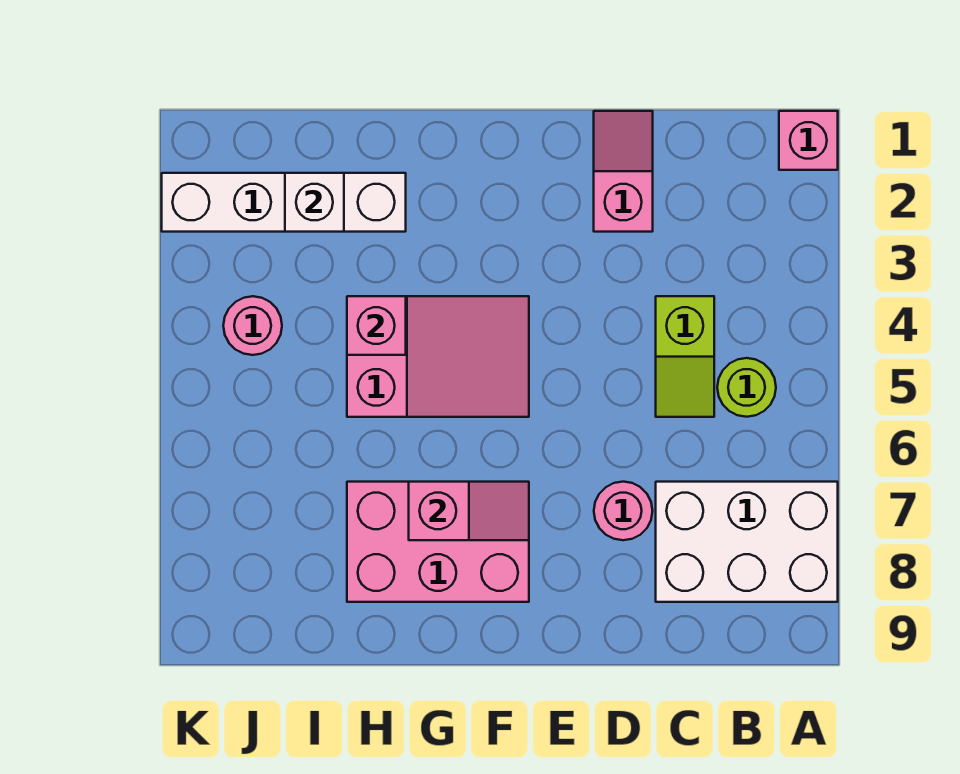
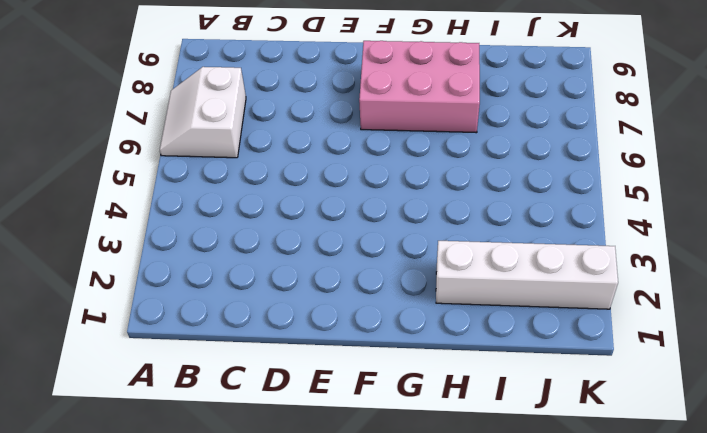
white slope A6:B7 level 1 top B -> white brick A7:C8 level 1
none -> pink brick A1 level 1
none -> lime round brick B5 level 1
none -> lime slope C4:C5 level 1 top 4

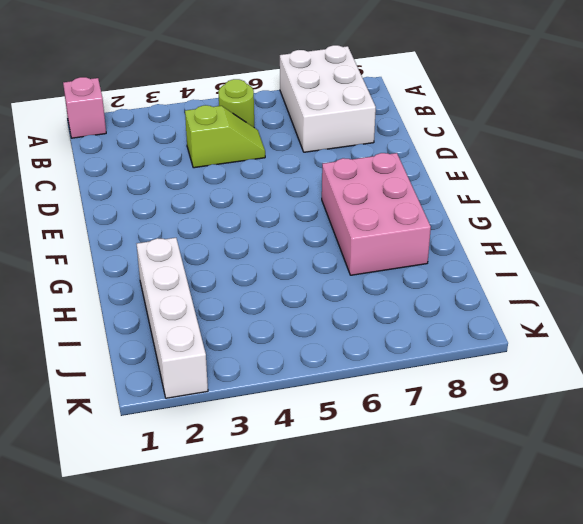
none -> pink slope D1:D2 level 1 top 2
none -> pink round brick D7 level 1
none -> pink slope F4:H5 level 1 top H

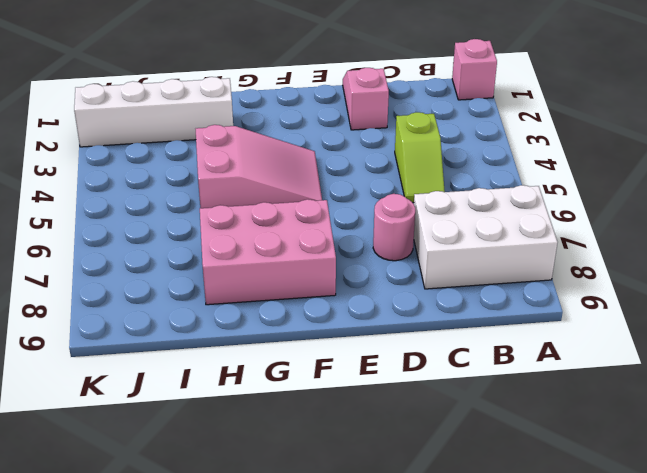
none -> lime round brick B5 level 1
none -> pink round brick J4 level 1
none -> pink slope F7:G7 level 2 top G

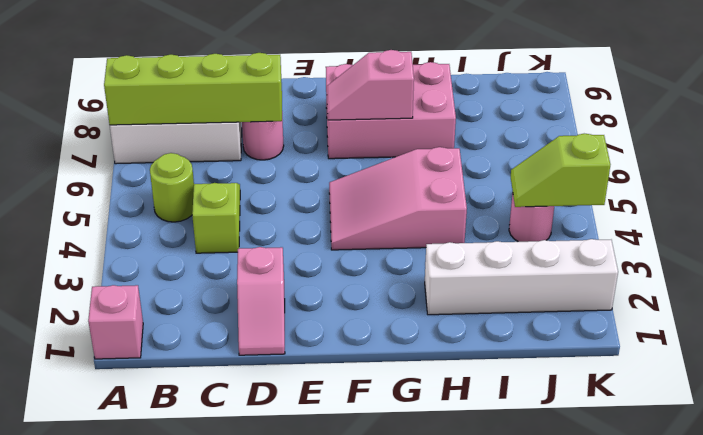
lime brick A7:D7 level 2 -> none
lime slope J4:K4 level 2 top K -> none
none -> pink brick H4 level 2
none -> white brick I2 level 2

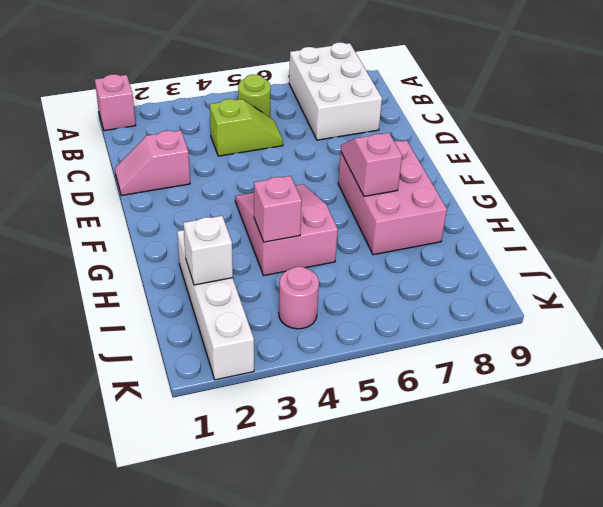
none -> pink round brick D7 level 1

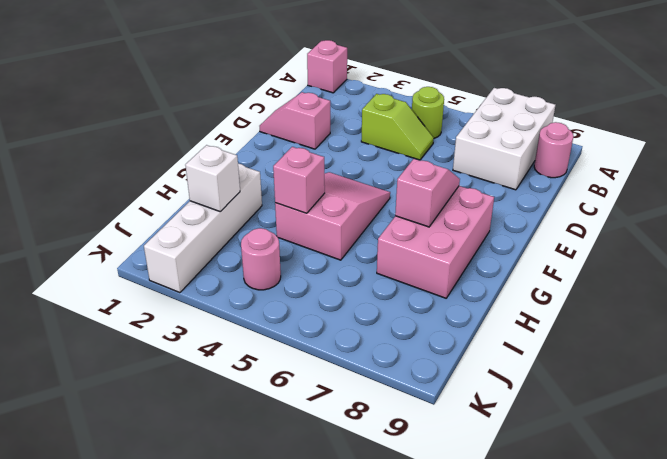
pink round brick B9 level 1 -> pink round brick D7 level 1

